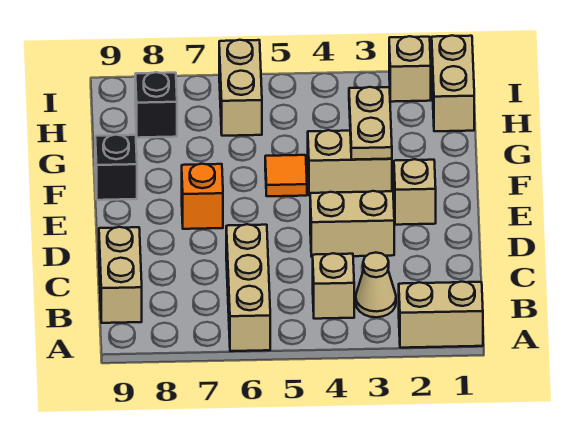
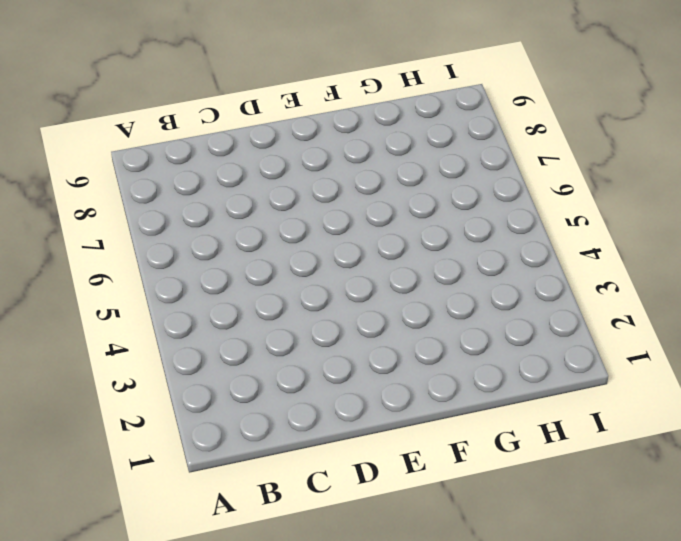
none -> tan brick A1:A2 level 1
none -> tan brick A6:C6 level 1
none -> tan cone B3 level 1

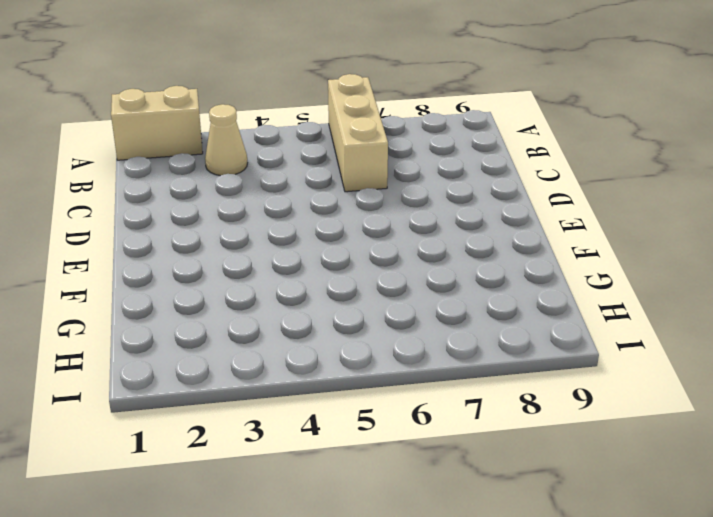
none -> tan brick B4 level 1
none -> tan brick B9:C9 level 1
none -> tan brick D3:D4 level 1

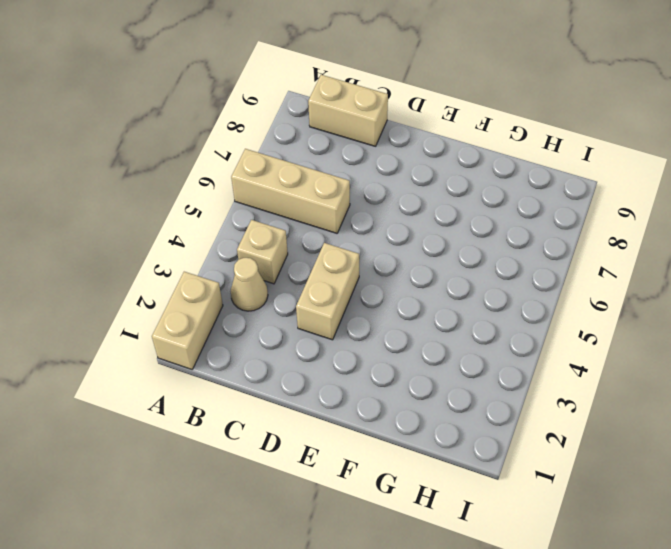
none -> tan brick E2 level 1
none -> orange brick E7 level 1
none -> tan brick F3:F4 level 1

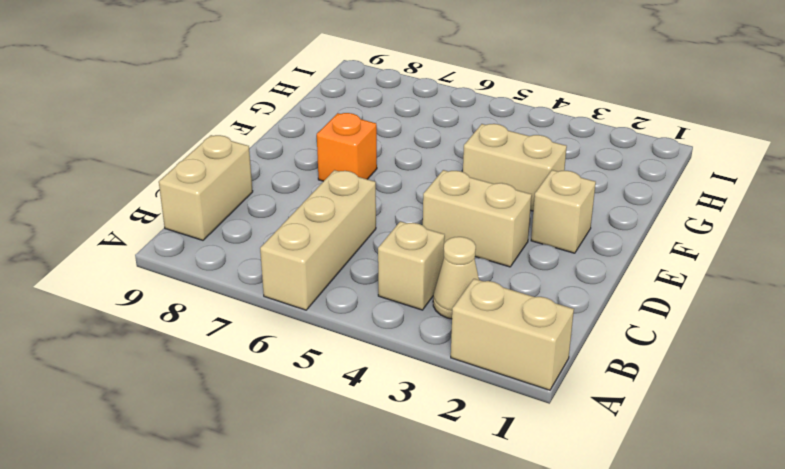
none -> orange tile F5 level 1
none -> black brick F9 level 1
none -> tan brick H1:I1 level 1

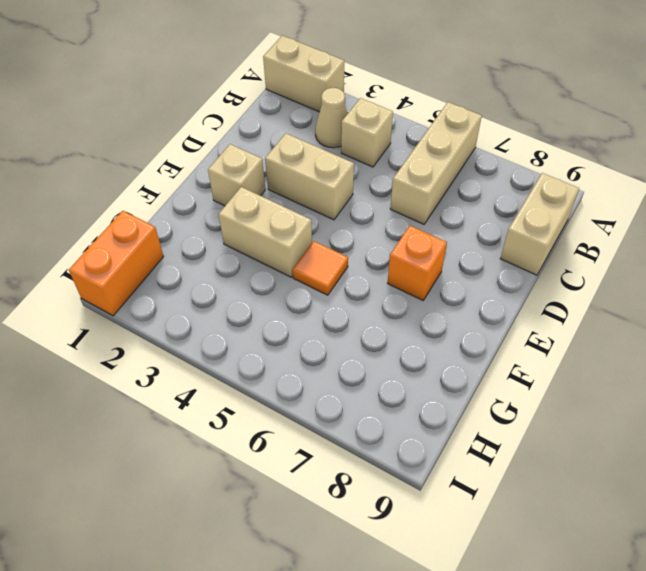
orange brick H1:I1 level 1 -> tan brick H1:I1 level 1
none -> black brick F9 level 1
none -> tan brick H6:I6 level 1
none -> black brick H8 level 1

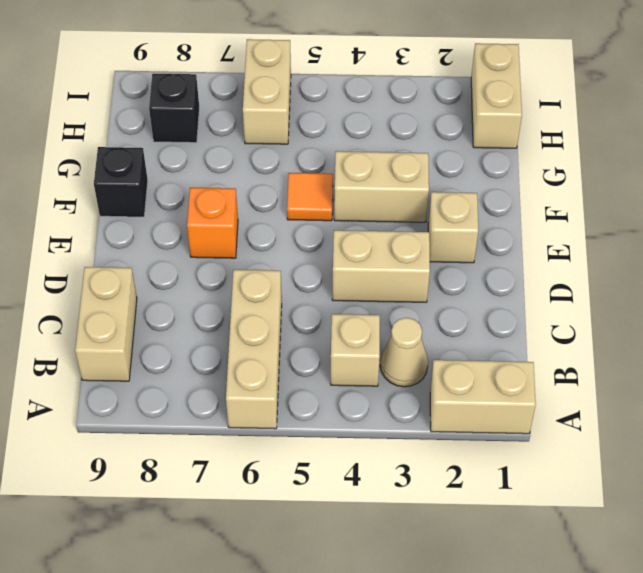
none -> tan brick I2 level 1
none -> tan plate F3:G3 level 2

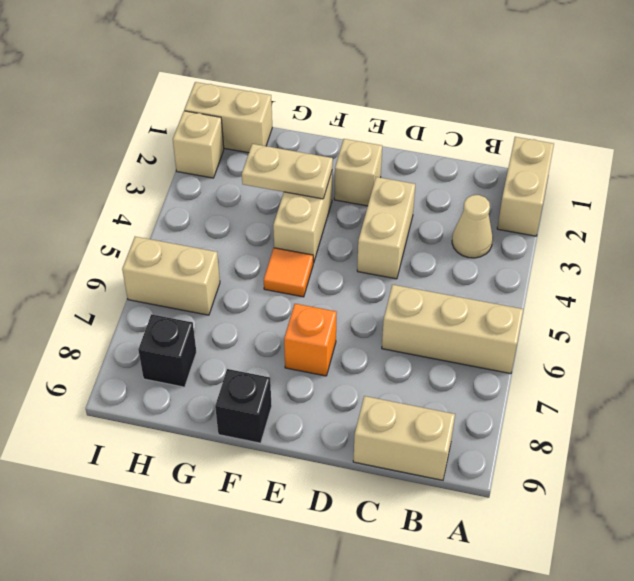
none -> tan brick B4 level 1

